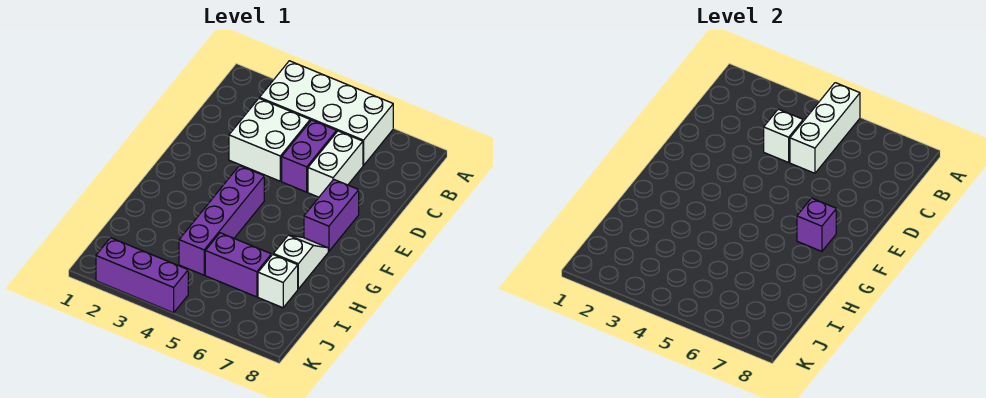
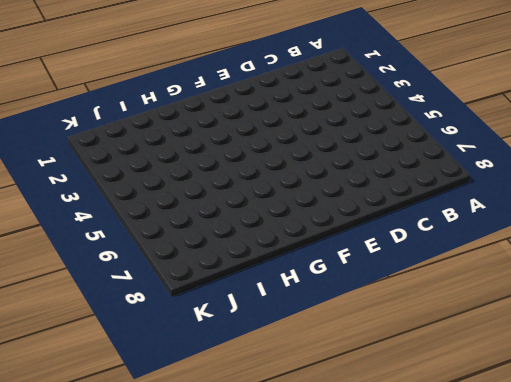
none -> white brick A3:B6 level 1
none -> white brick C3:D4 level 1
none -> purple brick C5:D5 level 1

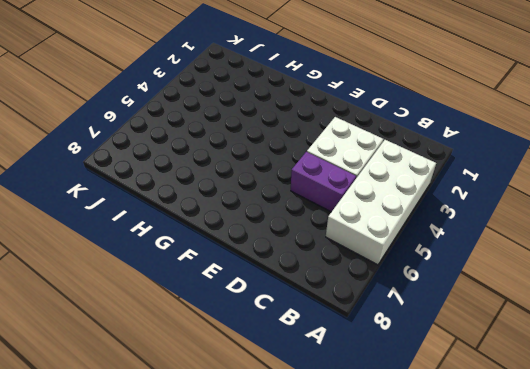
none -> white brick C6:D6 level 1
none -> purple brick E7:F7 level 1
none -> purple brick F4:I4 level 1

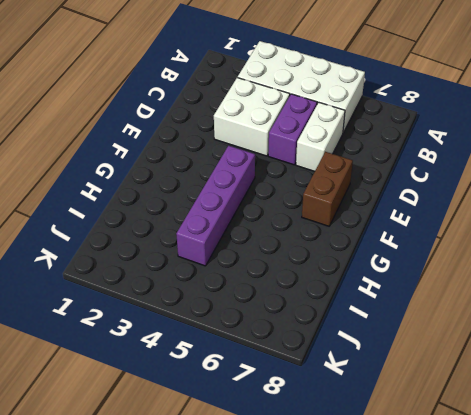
brown brick E7:F7 level 1 -> purple brick E7:F7 level 1
none -> white slope G7:H7 level 1 top H
none -> purple brick I5:I6 level 1
none -> white brick I7 level 1

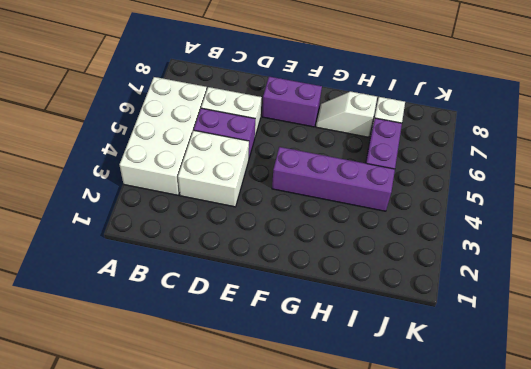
none -> purple brick K2:K4 level 1
none -> white brick A5:C5 level 2
none -> white brick C4 level 2

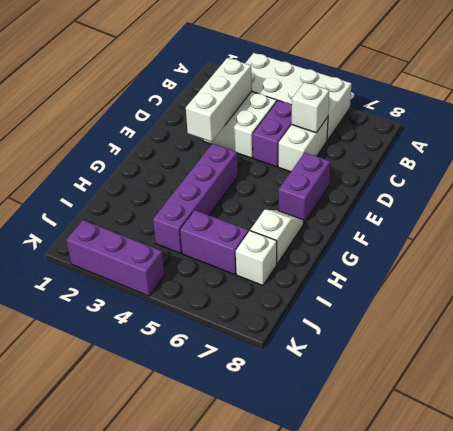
white brick C3:E3 level 2 -> white brick A5:C5 level 2
white brick C6 level 2 -> white brick C4 level 2
none -> purple brick F7 level 2

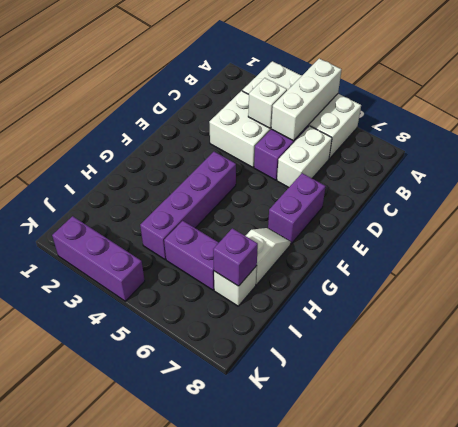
purple brick I7 level 2 -> purple brick F7 level 2

